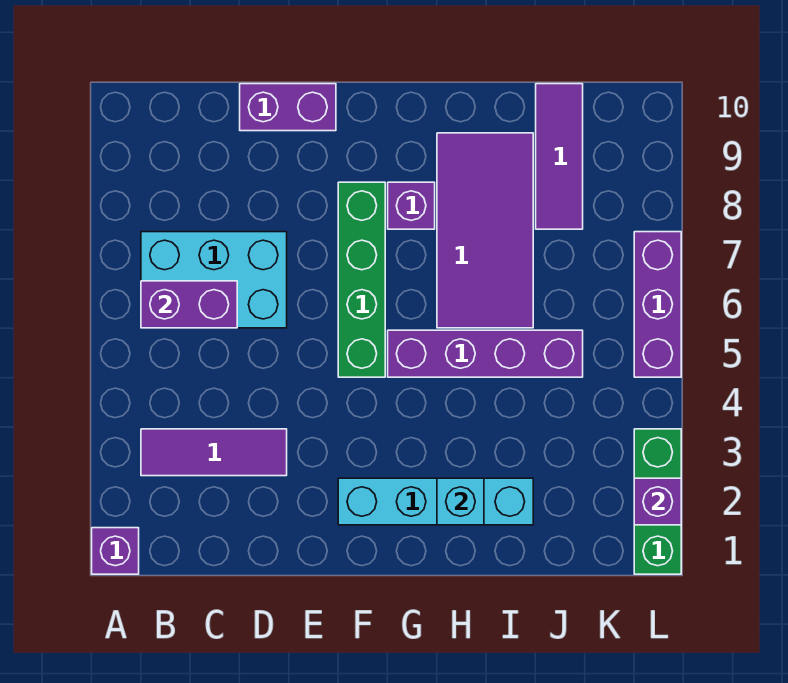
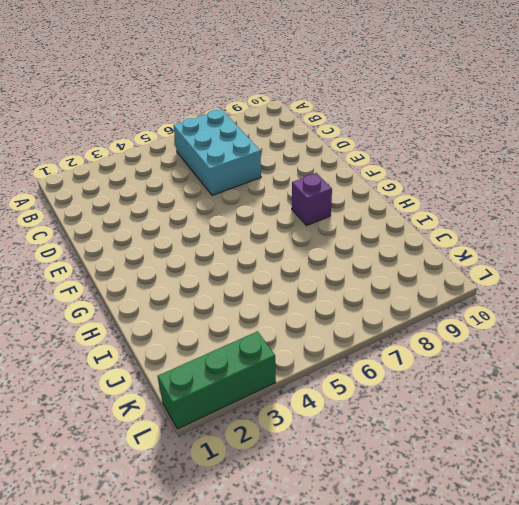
none -> purple brick A1 level 1
none -> purple tile B3:D3 level 1
none -> purple brick D10:E10 level 1

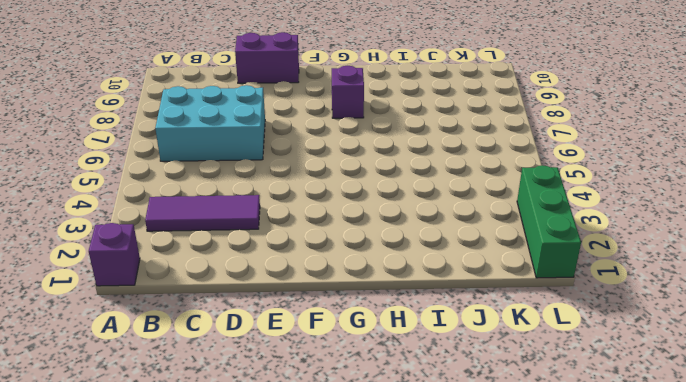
none -> cyan brick F2:I2 level 1
none -> green brick F5:F8 level 1
none -> purple brick G5:J5 level 1

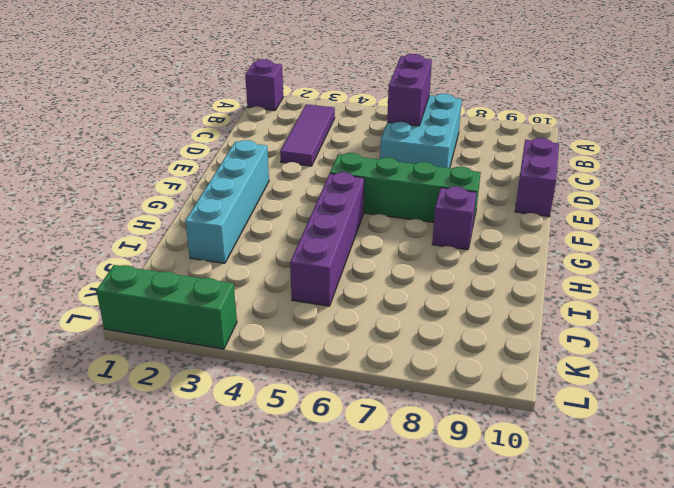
none -> purple tile H6:I9 level 1
none -> purple tile J8:J10 level 1
none -> purple brick L5:L7 level 1

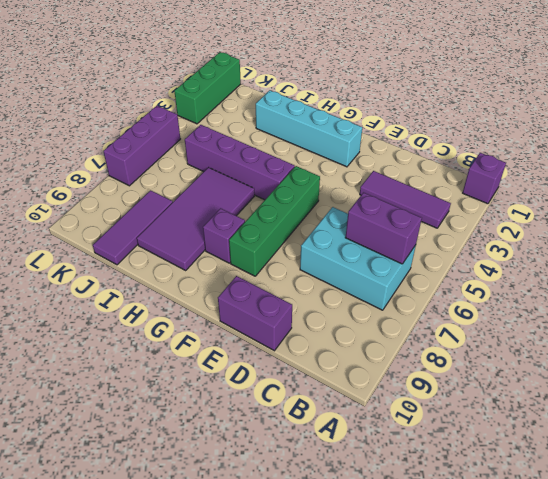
none -> cyan brick H2 level 2
none -> purple brick L2 level 2

